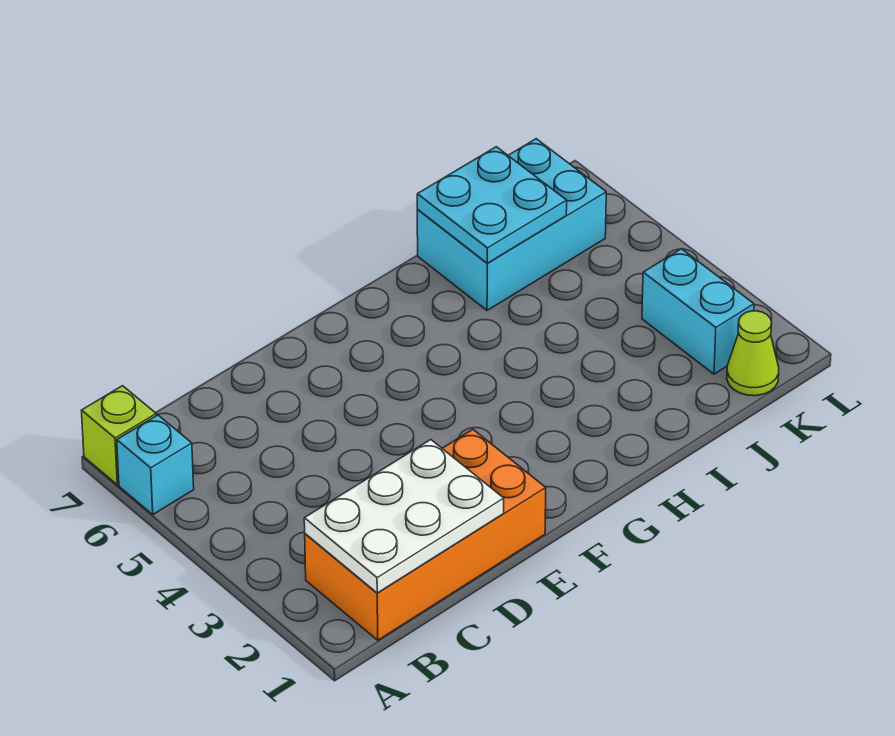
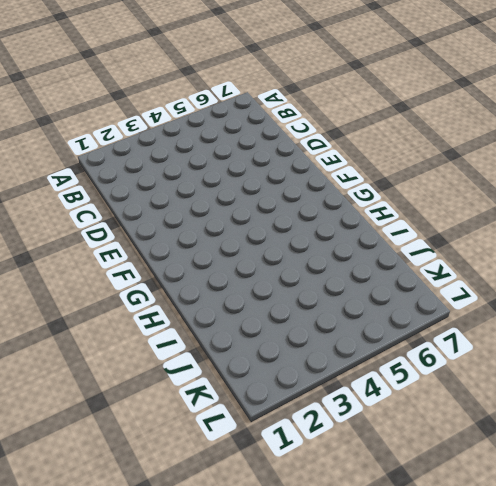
none -> cyan brick A6 level 1
none -> lime brick A7 level 1

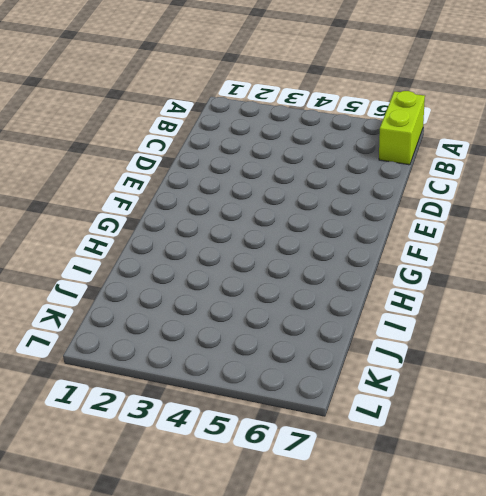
lime brick A7:B7 level 1 -> lime brick A7 level 1
none -> cyan brick A6 level 1
none -> orange brick B1:E2 level 1

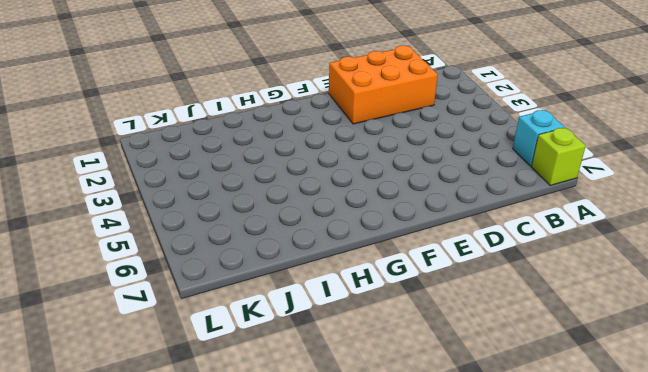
orange brick C1:E2 level 1 -> orange brick B1:E2 level 1
none -> cyan brick I6:K7 level 1
none -> lime cone K1 level 1

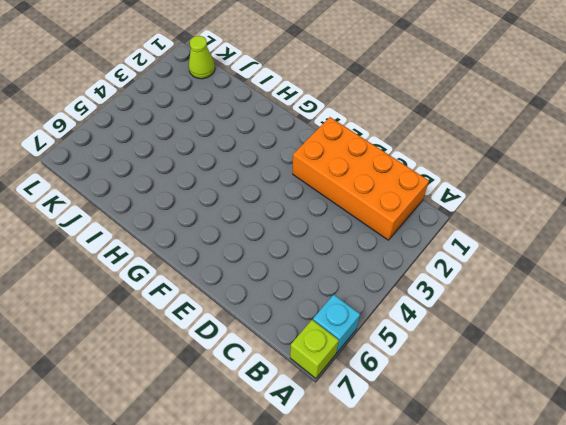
none -> cyan brick I6:K7 level 1
none -> cyan brick K2:K3 level 1

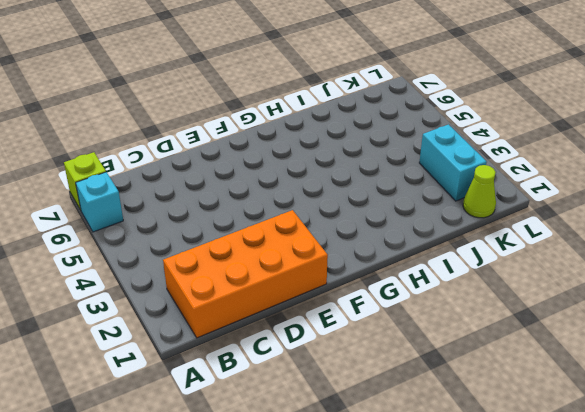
none -> cyan brick I6:K7 level 1
none -> white plate B1:D2 level 2

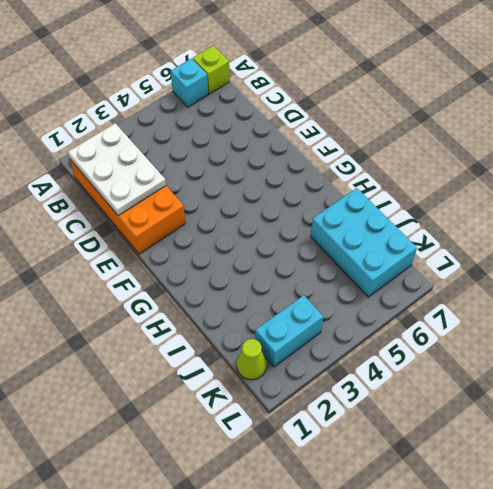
none -> cyan plate I6:J7 level 2

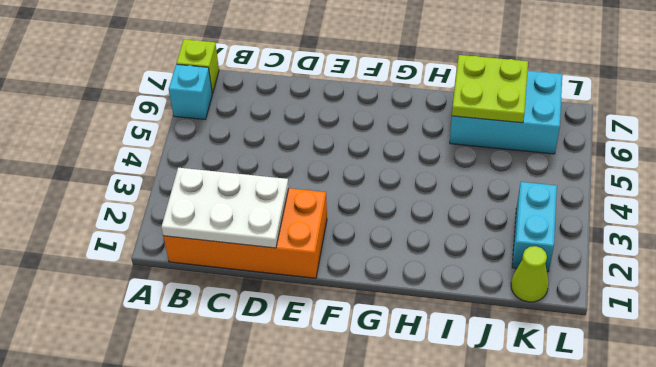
lime plate I6:J7 level 2 -> cyan plate I6:J7 level 2

